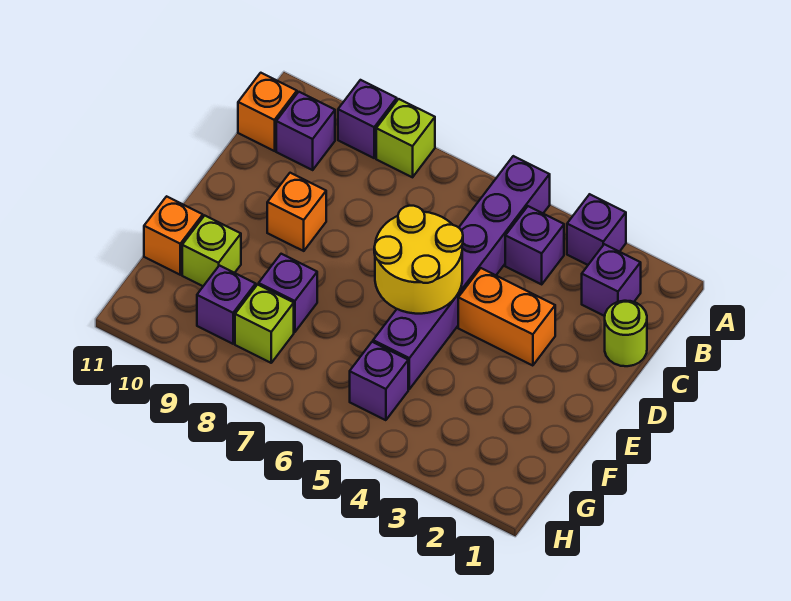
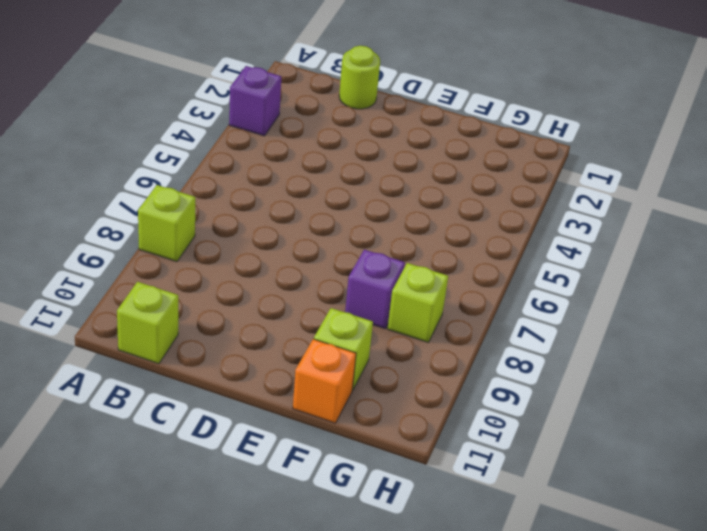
lime brick B11 level 1 -> orange brick B11 level 1
none -> purple brick A5:F5 level 1
none -> purple brick A9 level 1
none -> purple brick B2 level 1

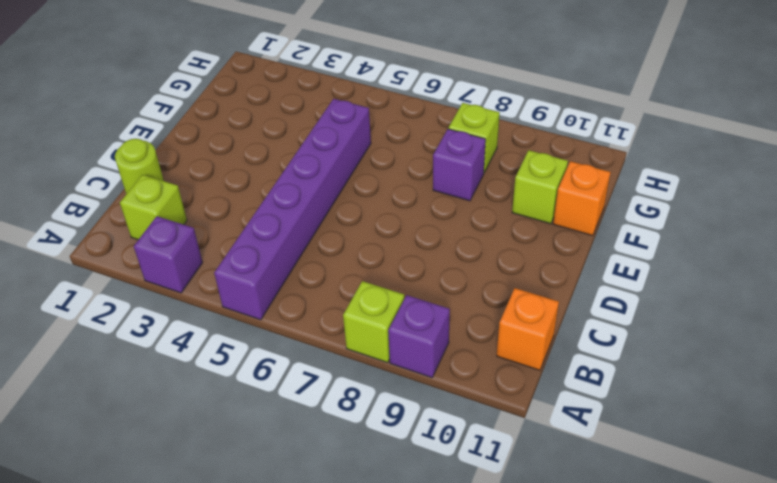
lime brick B2 level 1 -> purple brick B2 level 1
none -> purple brick B4 level 1
none -> purple brick B10 level 1
none -> orange brick D3:D4 level 1

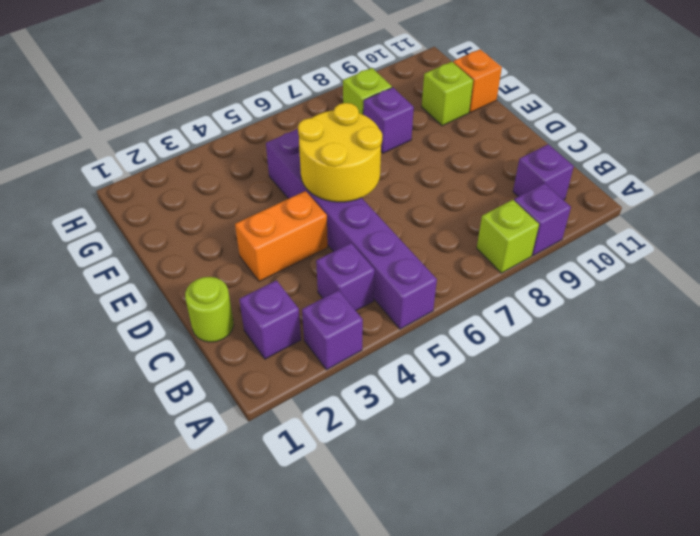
none -> orange brick B11 level 1
none -> orange brick D9 level 1
none -> purple brick G5 level 1

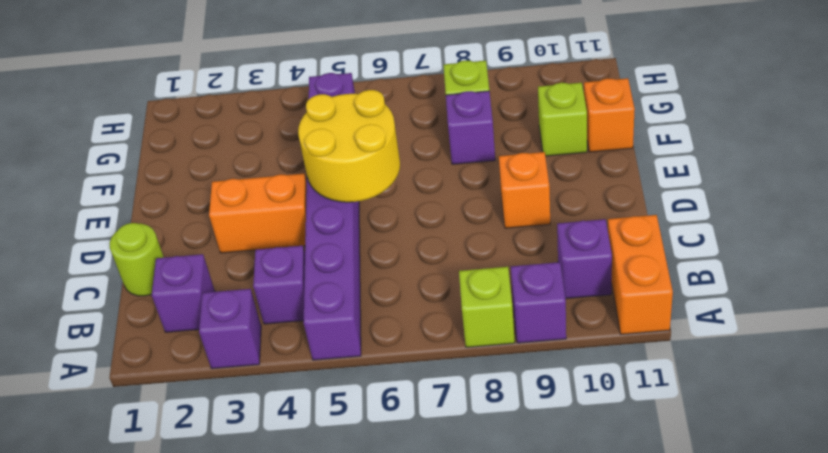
orange brick A11:B11 level 1 -> orange brick B11 level 1
none -> purple brick G9 level 1

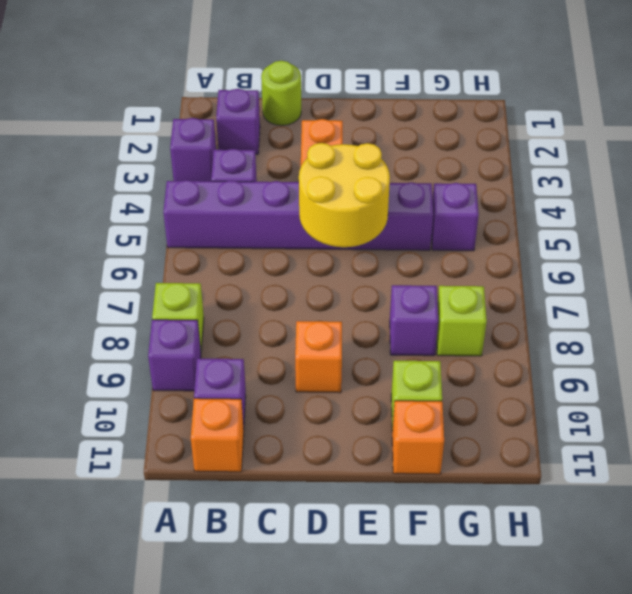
none -> purple brick G9 level 1

